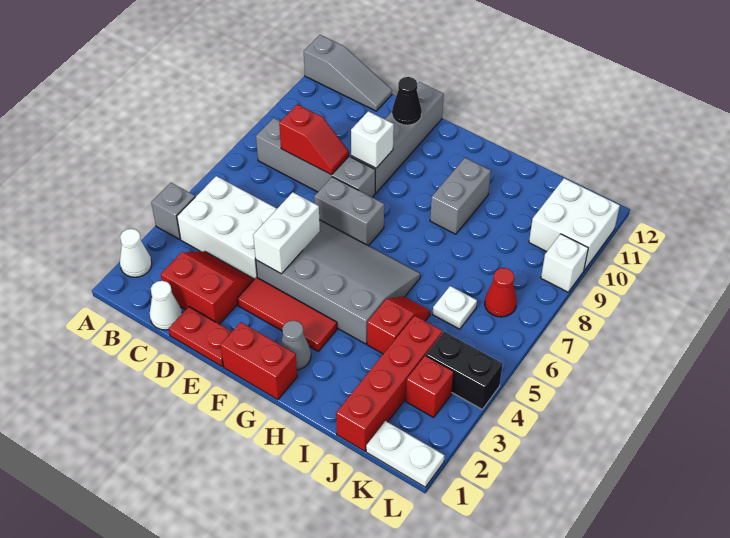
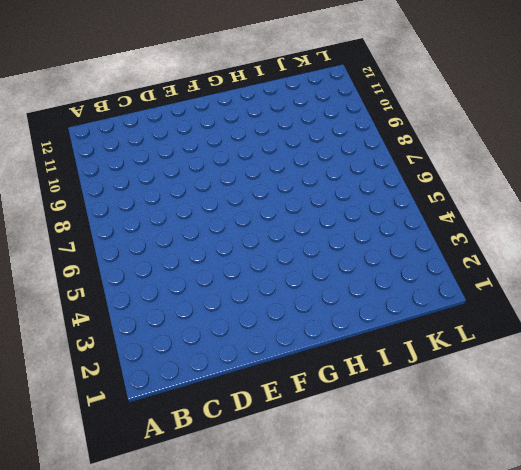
none -> white cone A2 level 1
none -> grey brick A4 level 1
none -> grey slope A12:C12 level 1 top A

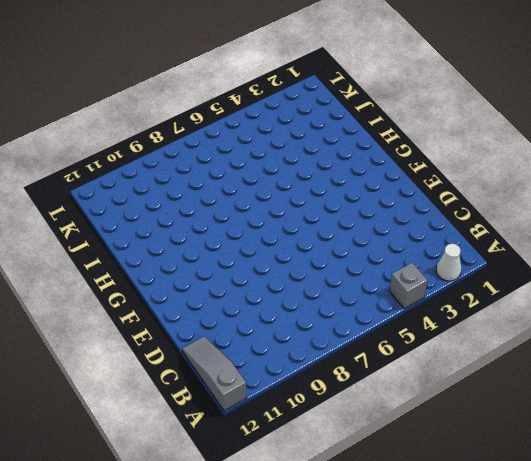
none -> white brick B4:D5 level 1
none -> grey brick B8:E8 level 1
none -> white cone C1 level 1

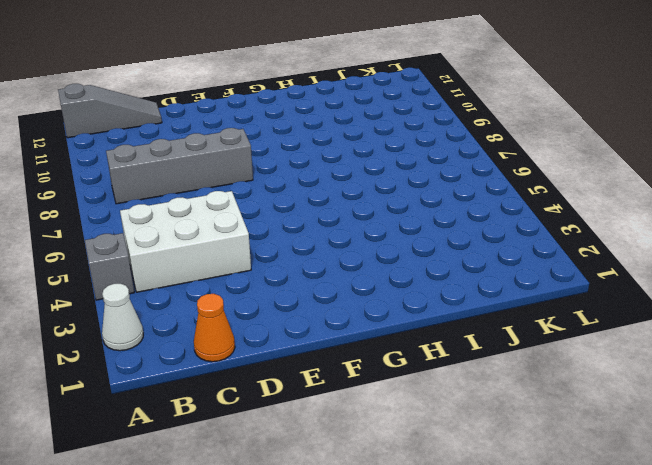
orange cone C1 level 1 -> white cone C1 level 1
none -> red slope C2:D3 level 1 top 2
none -> red plate D1:E1 level 1
none -> red tile E3:G3 level 1

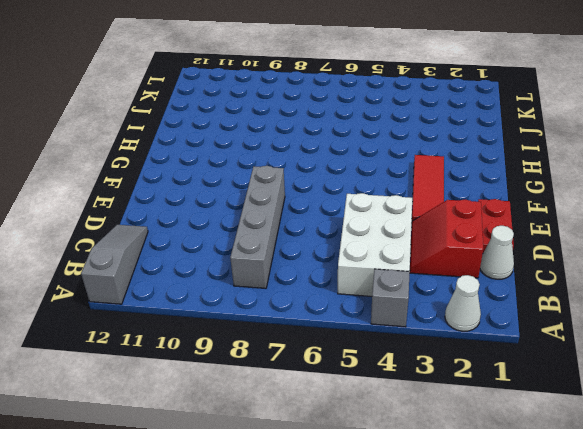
none -> grey slope E4:H6 level 1 top 4
none -> grey brick E7:F7 level 1
none -> grey brick E9:E12 level 1

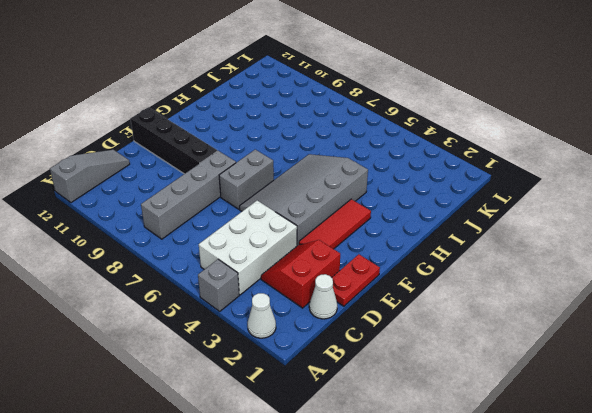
black brick E9:E12 level 1 -> grey brick E9:E12 level 1
none -> red brick F1:G1 level 1
none -> grey cone G2 level 1
none -> grey brick H9:H10 level 1

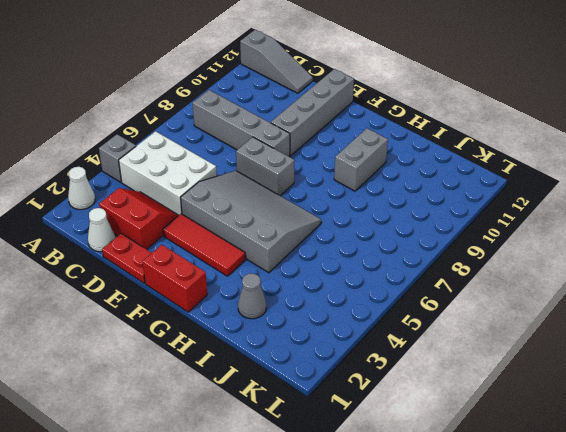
grey cone I2 level 1 -> grey cone G2 level 1
none -> red slope I4:I5 level 1 top 4
none -> red brick J1:J4 level 1
none -> white plate J6 level 1

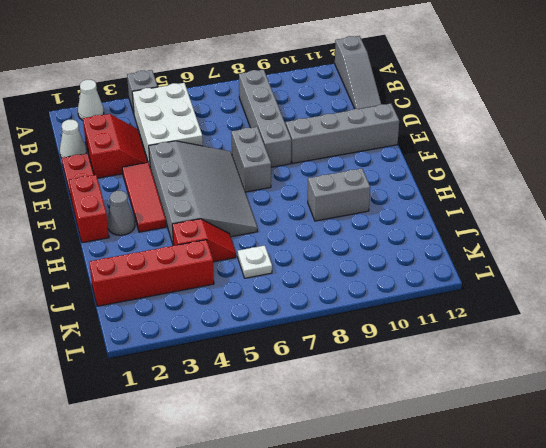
none -> white plate K1:L1 level 1
none -> red brick K3 level 1
none -> black brick K4:L4 level 1

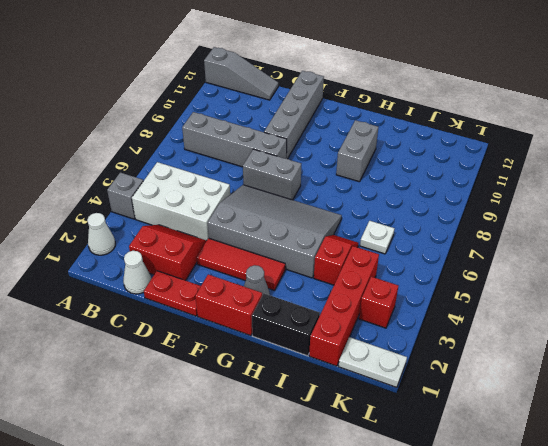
black brick H1:I1 level 1 -> black brick K4:L4 level 1
none -> red cone K7 level 1
none -> white brick K10:L11 level 1
none -> white brick L9 level 1

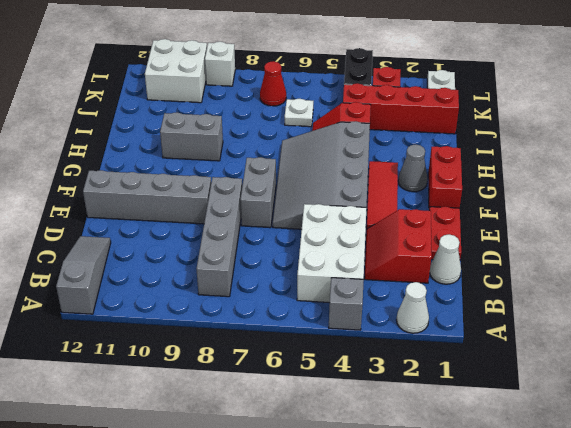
none -> red slope C8:D8 level 2 top C
none -> white brick E4:E5 level 2
none -> white brick E9 level 2

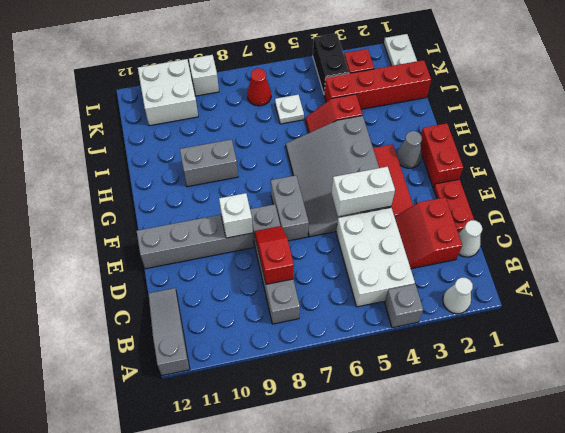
none -> black cone E11 level 2

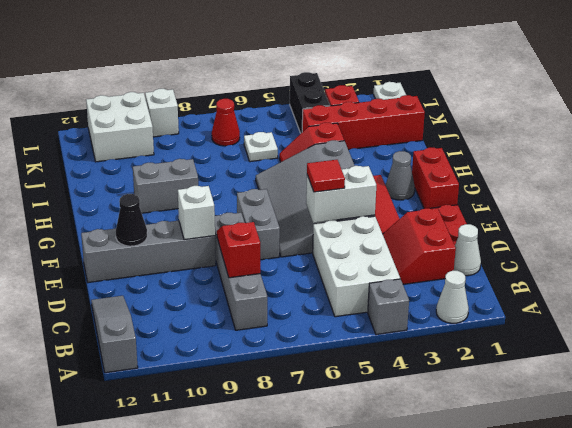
red tile E5 level 3 -> none

